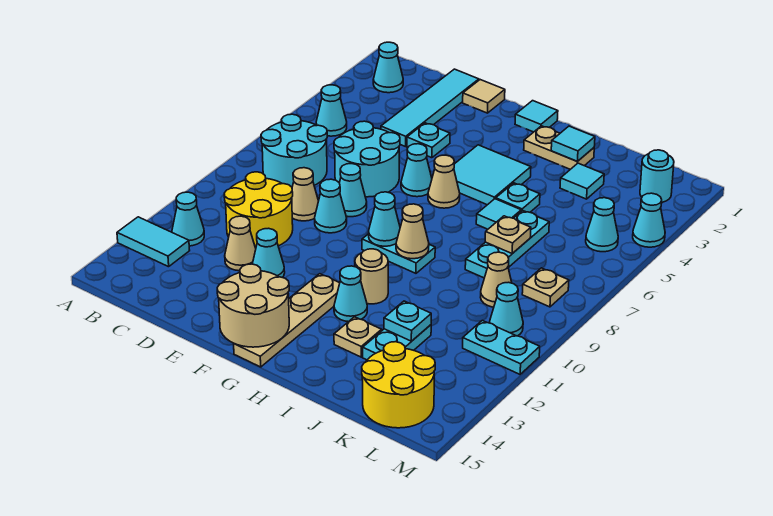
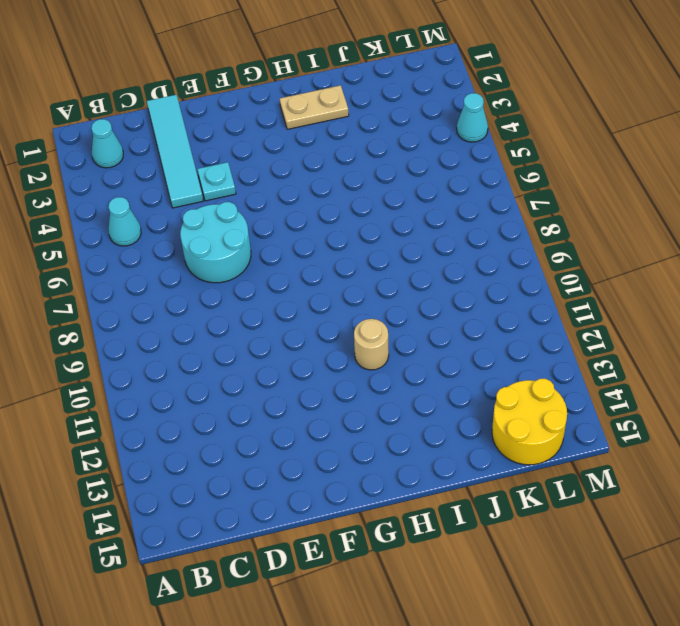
none -> cyan tile A13:B13 level 1
none -> cyan round brick B7:C8 level 1
none -> cyan cone B12 level 1
none -> yellow round brick C10:D11 level 1

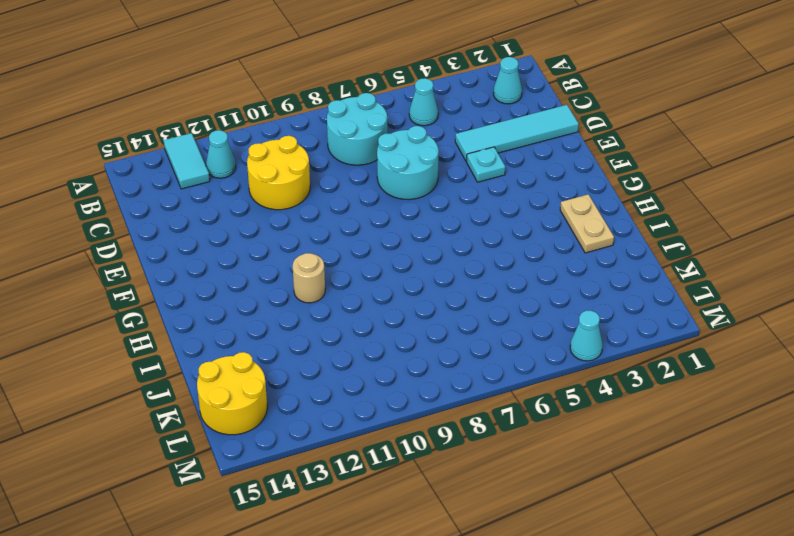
none -> tan cone D9 level 1
none -> tan cone D12 level 1
none -> tan tile E1 level 1
none -> cyan cone E8 level 1

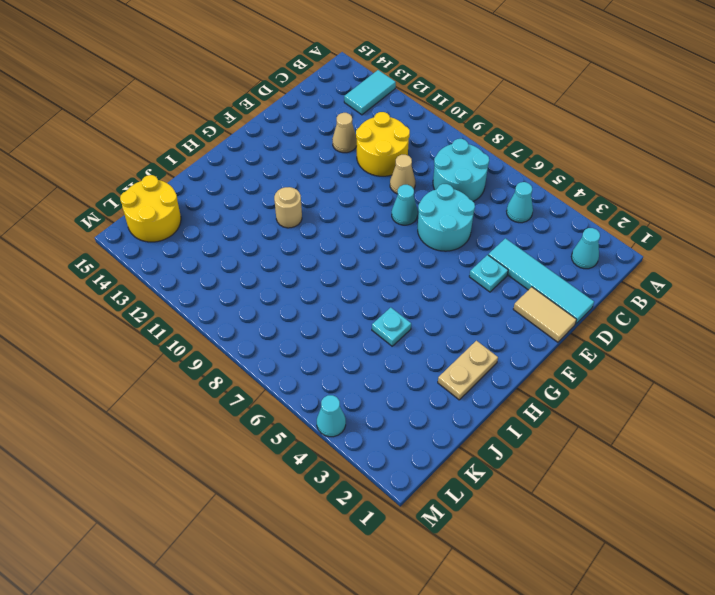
tan tile E1:E2 level 1 -> tan tile E1 level 1
none -> cyan cone B12 level 1
none -> cyan cone E9 level 1
none -> cyan cone E12 level 1
none -> cyan cone F6 level 1

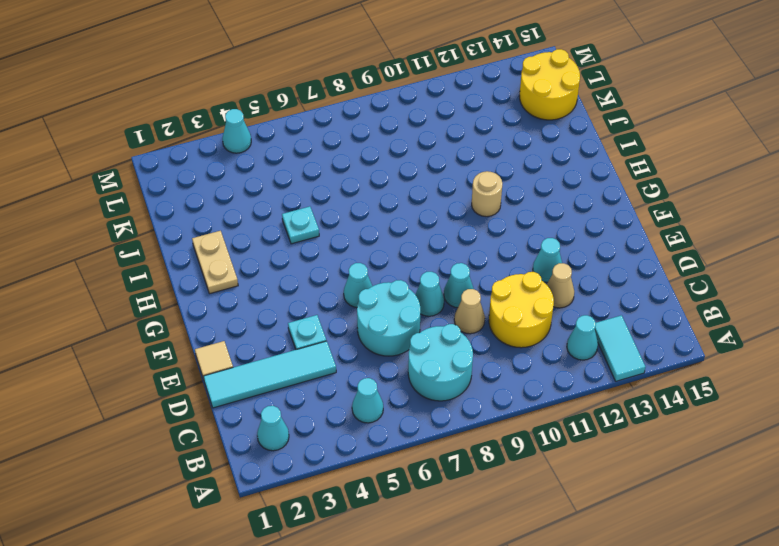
none -> cyan tile G1 level 1
none -> cyan tile G4:H5 level 1
none -> tan cone G6 level 1
none -> cyan plate G9:H9 level 1

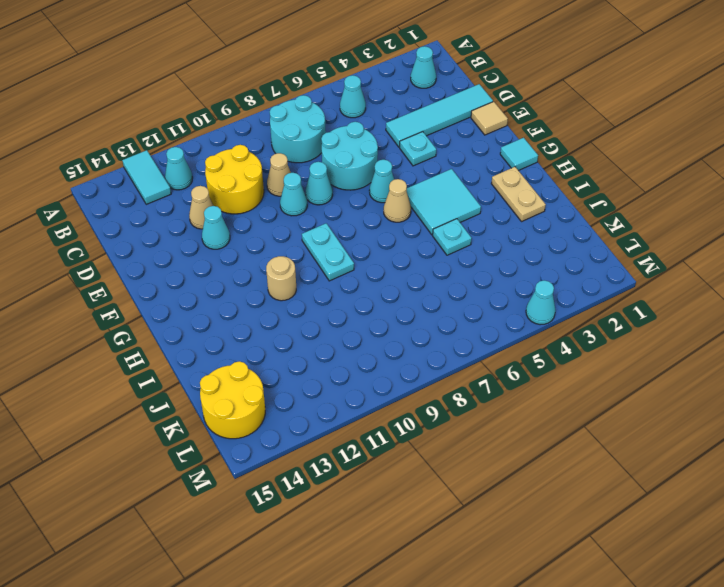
none -> tan plate G12:G15 level 1
none -> cyan cone H12 level 1
none -> cyan tile I6 level 1
none -> tan plate I13 level 1

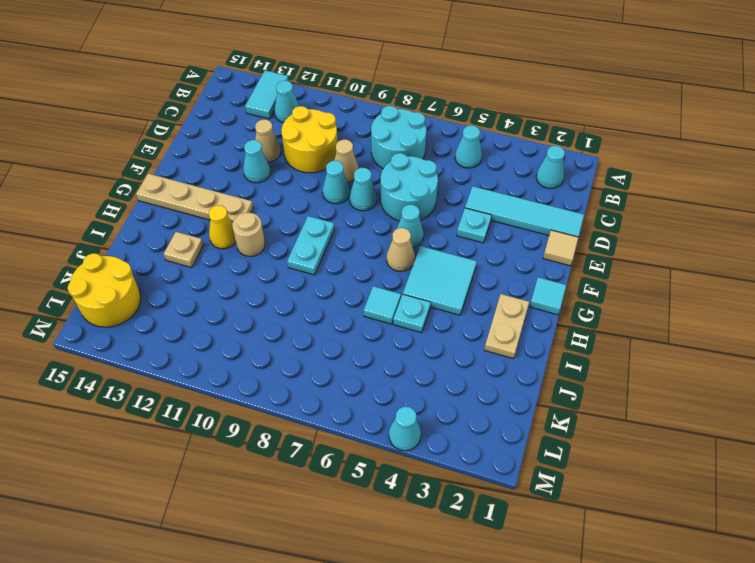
yellow cone H12 level 1 -> cyan cone H12 level 1
none -> cyan tile J3 level 1
none -> cyan plate J6:J8 level 1
none -> cyan plate J12:J13 level 1
none -> tan cone K9 level 1

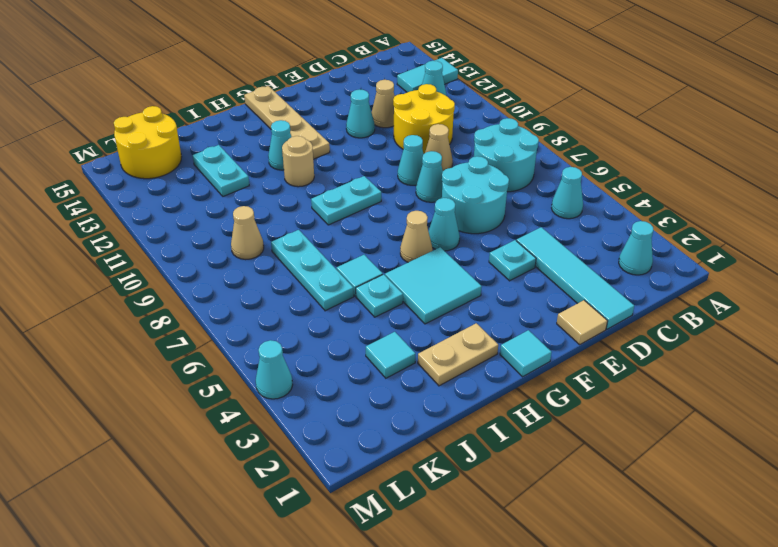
none -> tan plate I13 level 1
none -> cyan round brick L2 level 1
none -> cyan cone L5 level 1
none -> tan plate L8 level 1

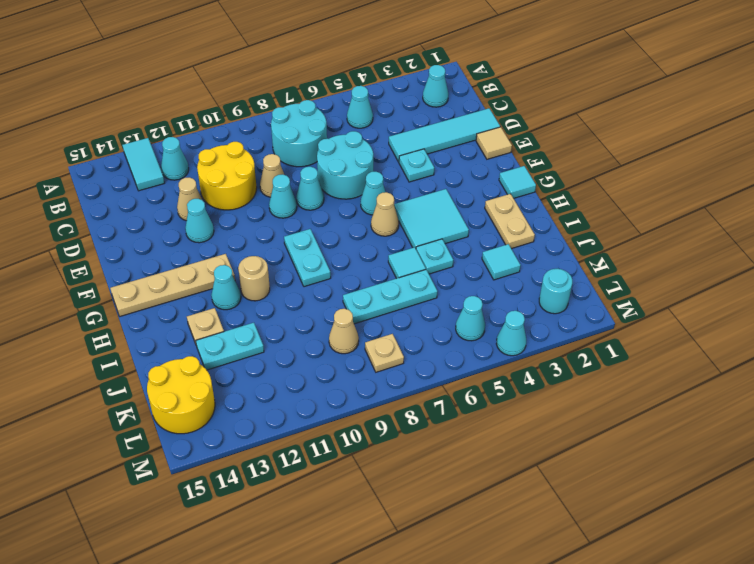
none -> cyan cone L10 level 1
none -> cyan plate L11:M11 level 1
none -> tan round brick F14:G15 level 2
none -> cyan cone G9 level 2

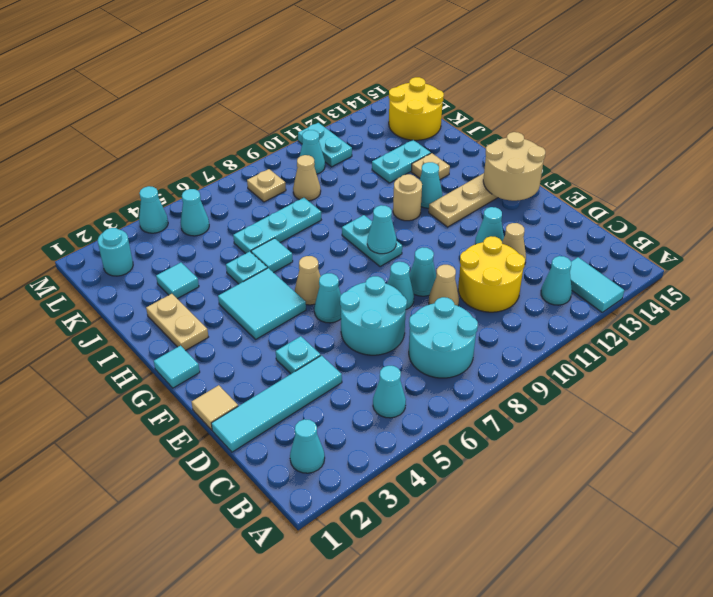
none -> tan cone H9 level 2
none -> cyan tile I2 level 2
none -> tan plate J7 level 2
none -> cyan plate J12 level 2

